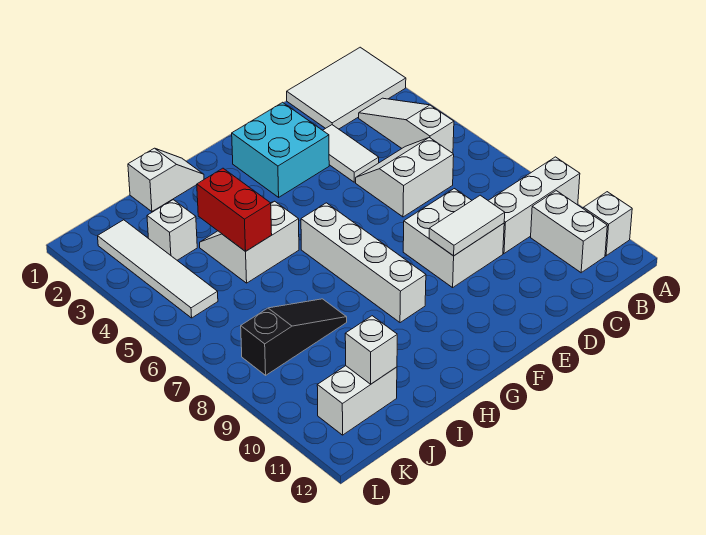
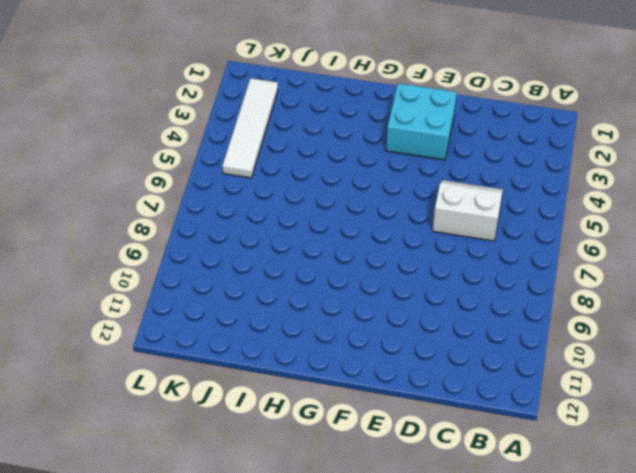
none -> white tile A1:C2 level 1
none -> white brick A9:C9 level 1
none -> white brick A11 level 1

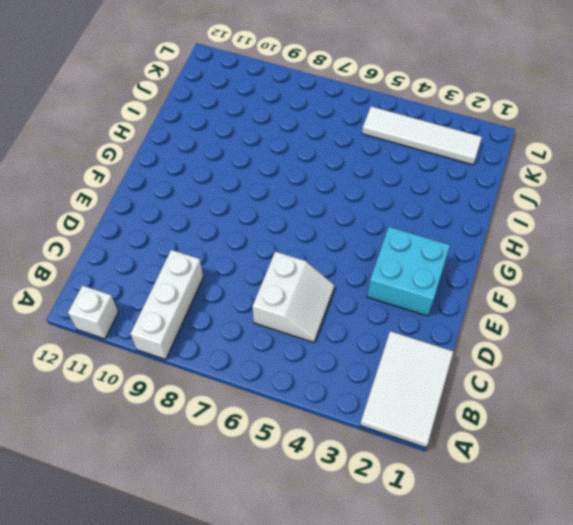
none -> white slope B3:B5 level 1 top 5
none -> white brick B10:B11 level 1
none -> white tile D3:D4 level 1

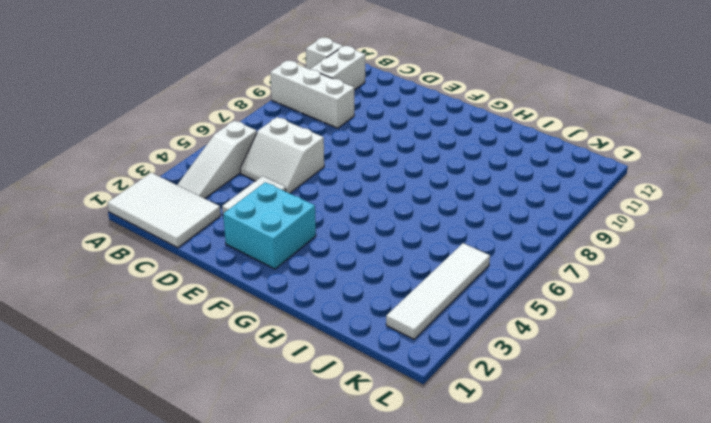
none -> white brick D8:E9 level 1
none -> white brick G6:G9 level 1
none -> white slope H1:I1 level 1 top I

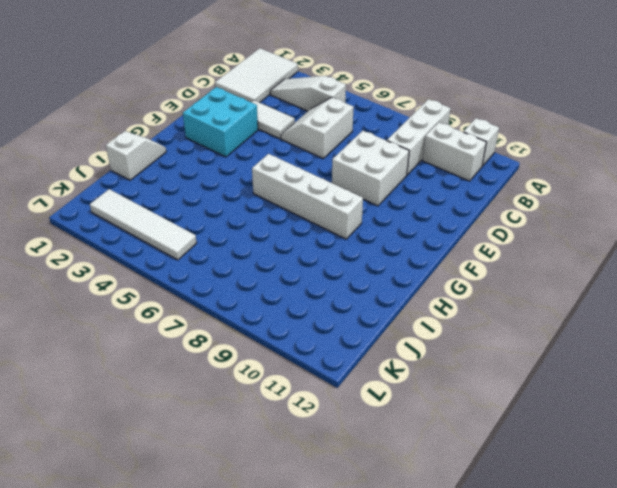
none -> white slope H4:I5 level 1 top 5
none -> black slope I8:K8 level 1 top K
none -> white brick J3 level 1

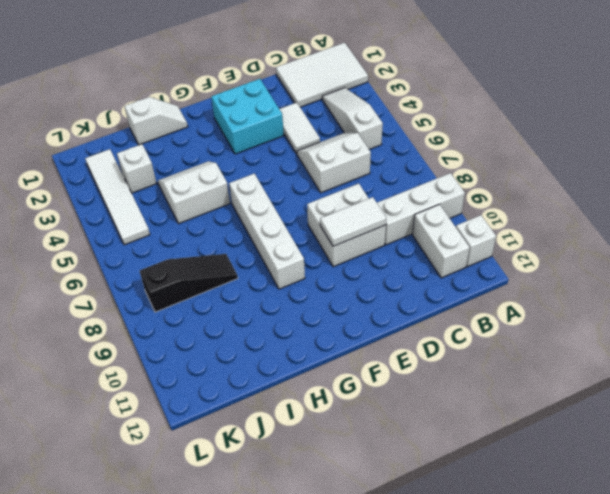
none -> white brick J11:K11 level 1
none -> red brick I4:I5 level 2
none -> white brick J11 level 2

